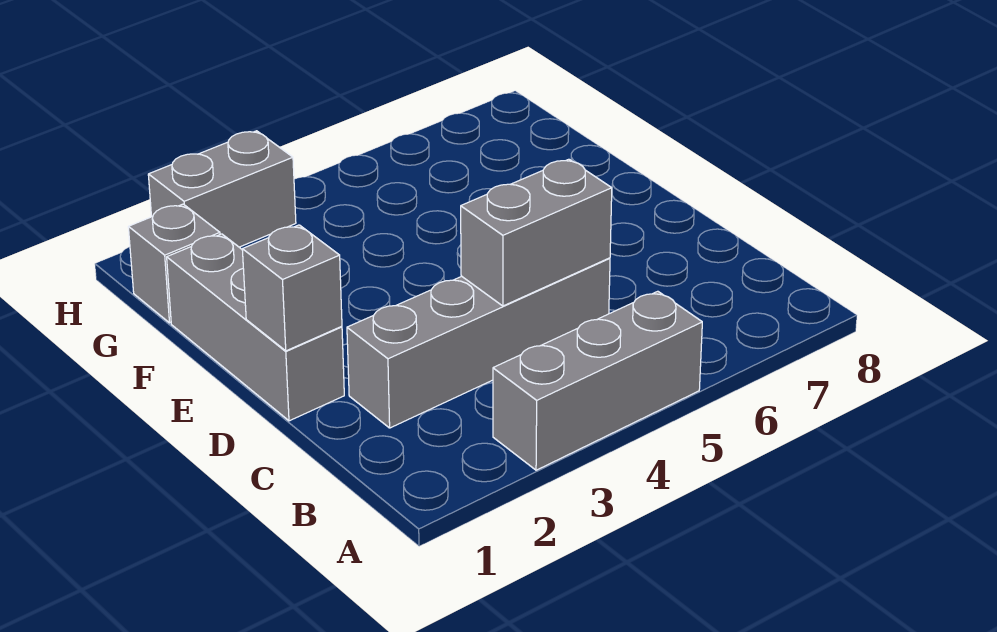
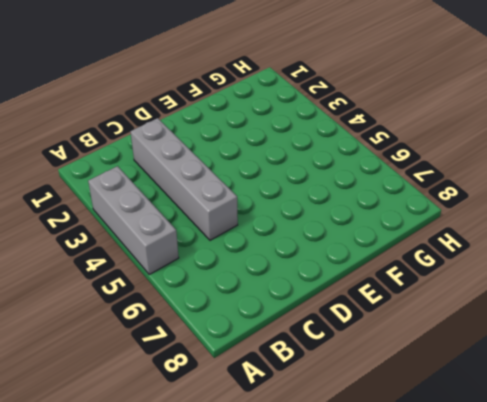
none -> grey brick D1:F1 level 1
none -> grey brick G1 level 1

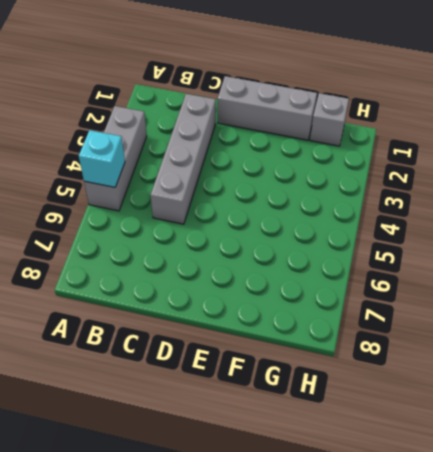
cyan brick A5 level 2 -> none
none -> grey brick H2:H3 level 1
none -> grey brick C4:C5 level 2

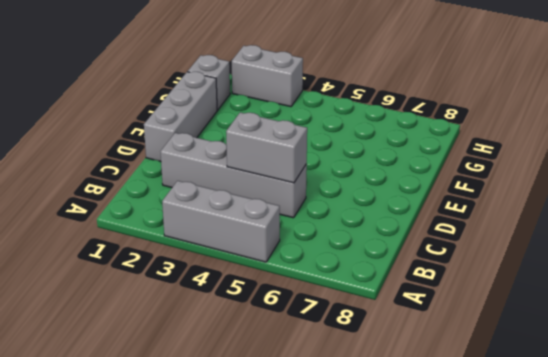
none -> grey brick D1 level 2

